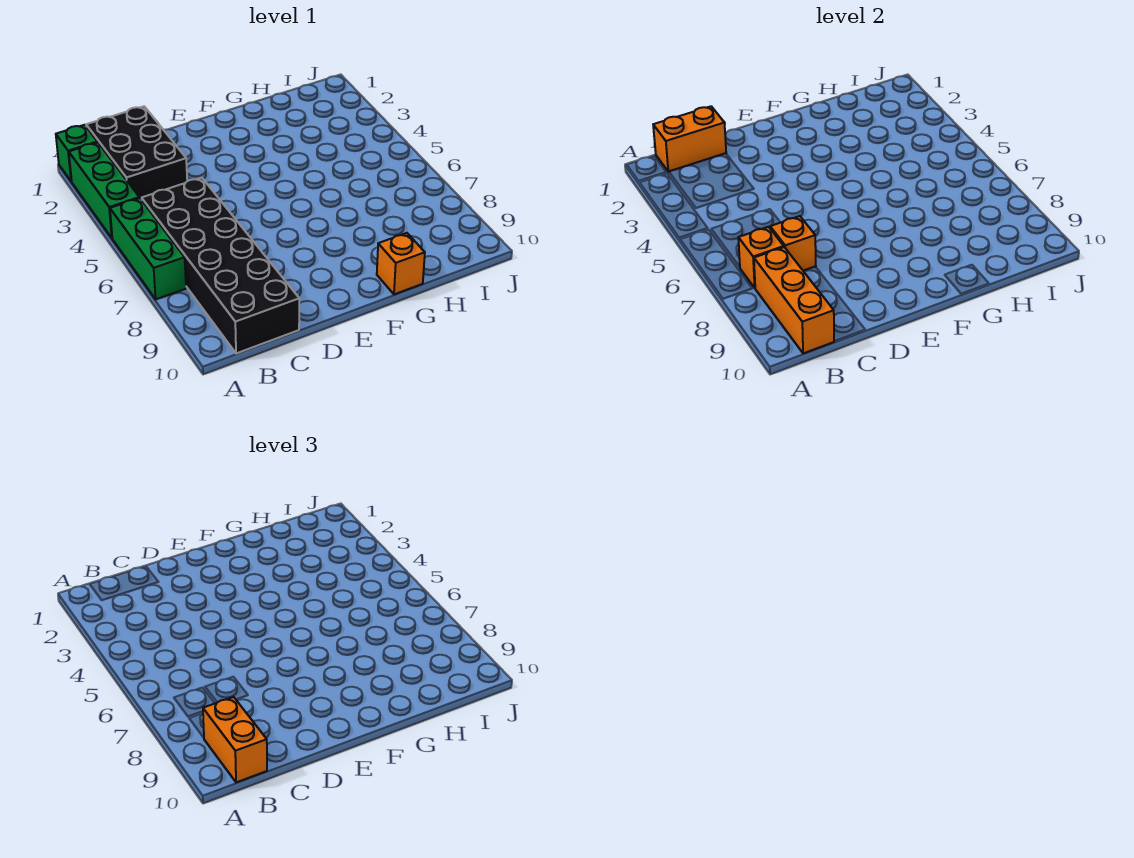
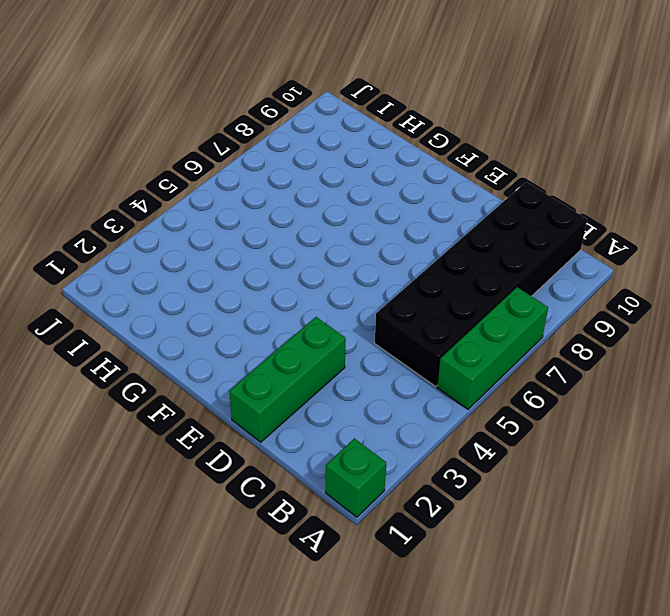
green brick D1:D3 level 1 -> green brick A2:A4 level 1
none -> black brick B1:C3 level 1
none -> orange brick G10 level 1

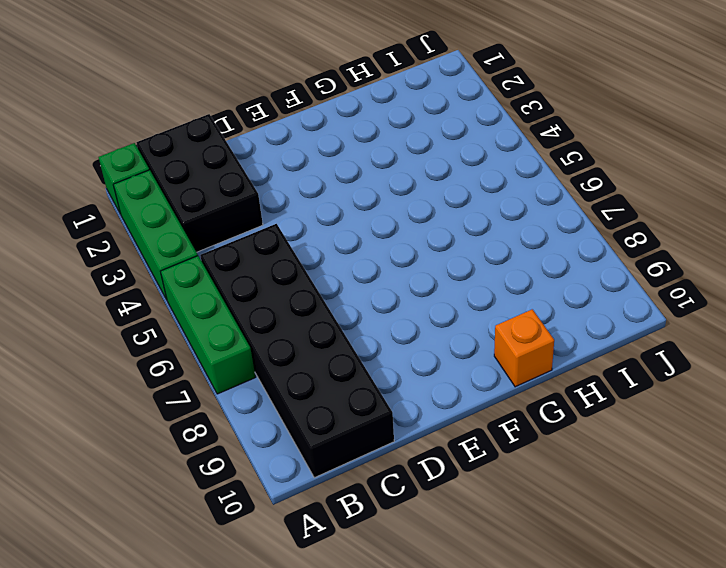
none -> orange brick B1:C1 level 2
none -> orange brick B7 level 2

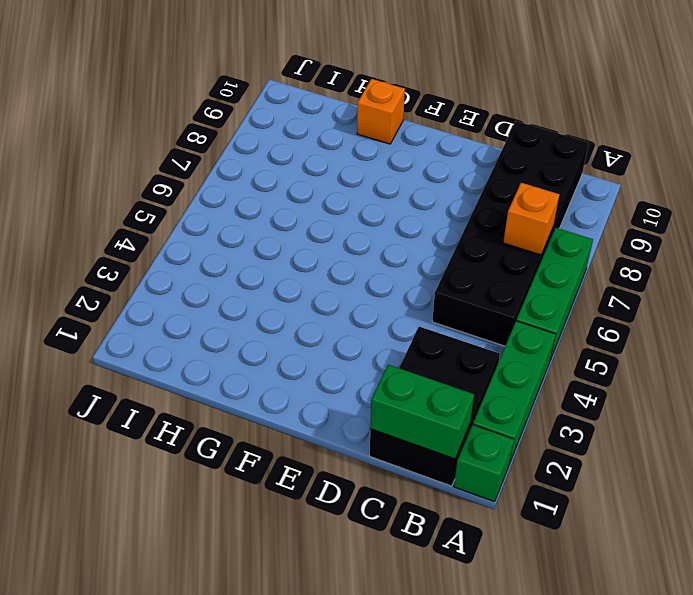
green brick B1:C1 level 2 -> orange brick B1:C1 level 2
none -> orange brick B8:B10 level 2
none -> orange brick C7 level 2

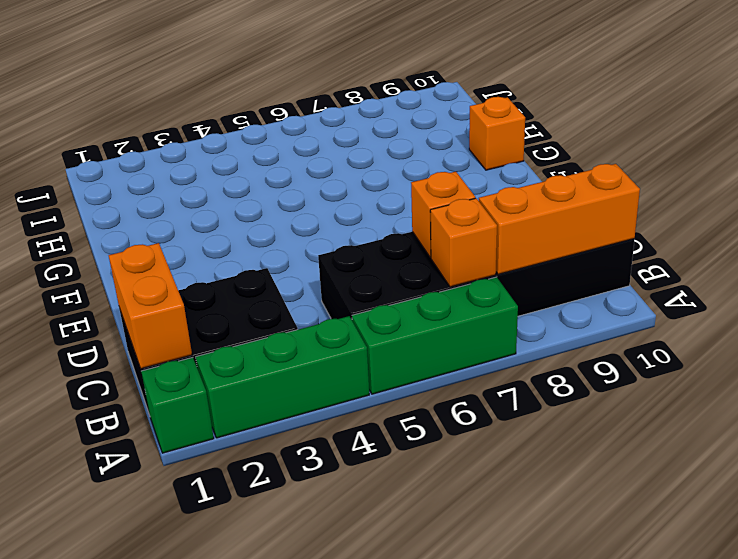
none -> orange brick B9:B10 level 3

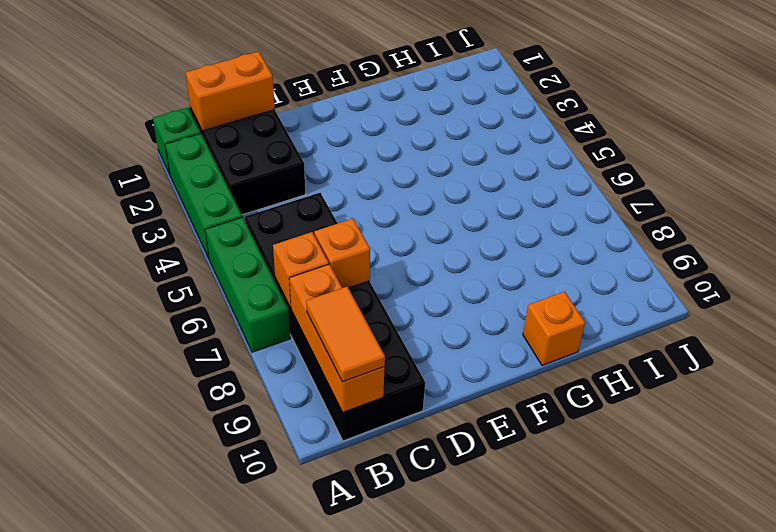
orange tile B9:B10 level 3 -> orange brick B9:B10 level 3

